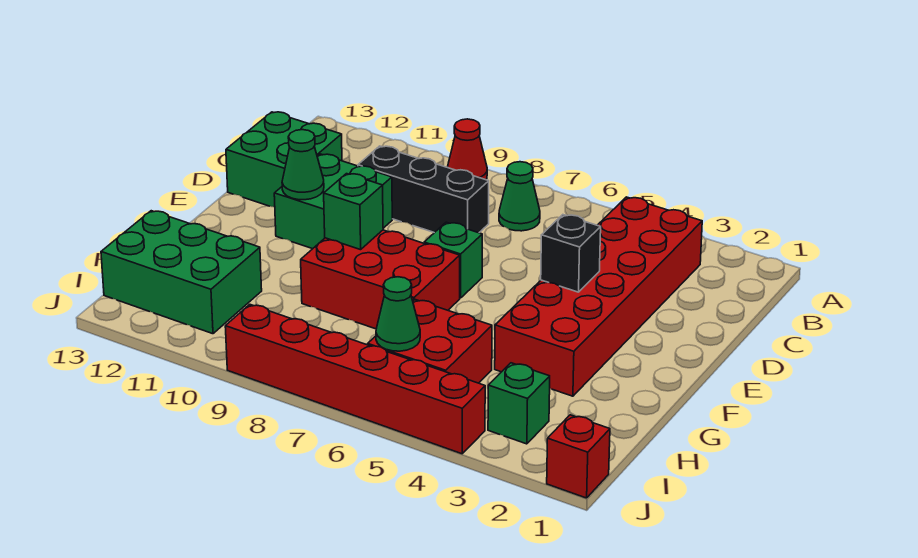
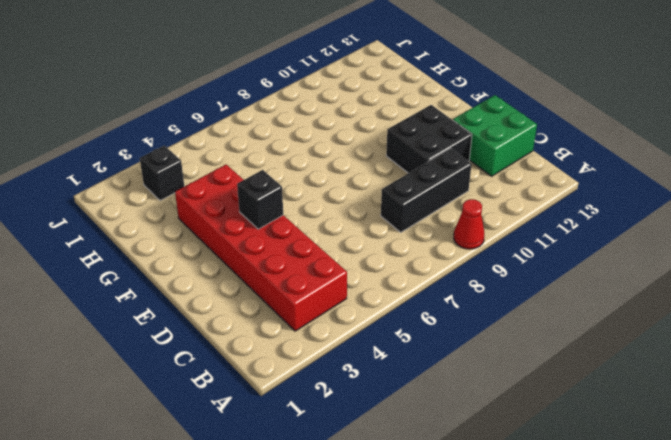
black brick D10:E11 level 1 -> green brick D10:E11 level 1
black brick I3 level 1 -> green brick I3 level 1
none -> green cone B7 level 1
none -> green brick E7 level 1
none -> red brick F7:G9 level 1

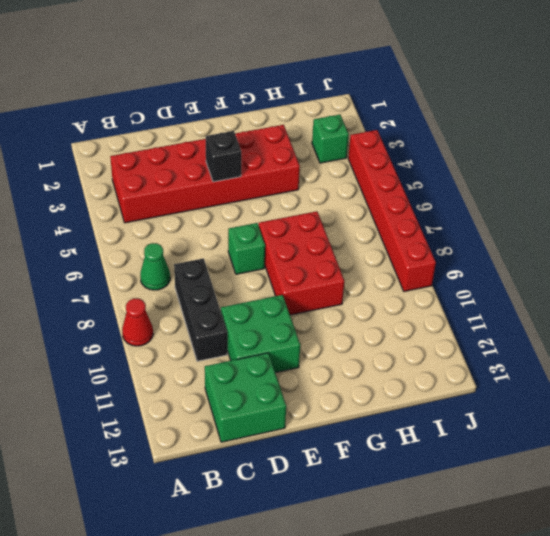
none -> red brick H5:I6 level 1
none -> green brick H11:I13 level 1
none -> red brick J1 level 1

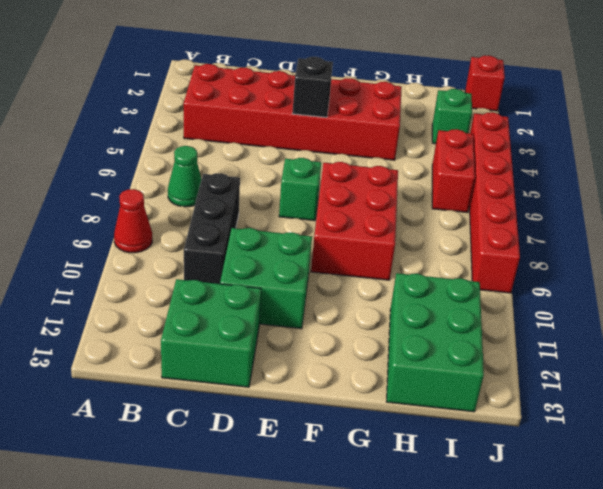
red brick I5:I6 level 1 -> red brick H5:I6 level 1
none -> green cone E11 level 2
none -> green brick F9 level 2
none -> green cone I6 level 2

